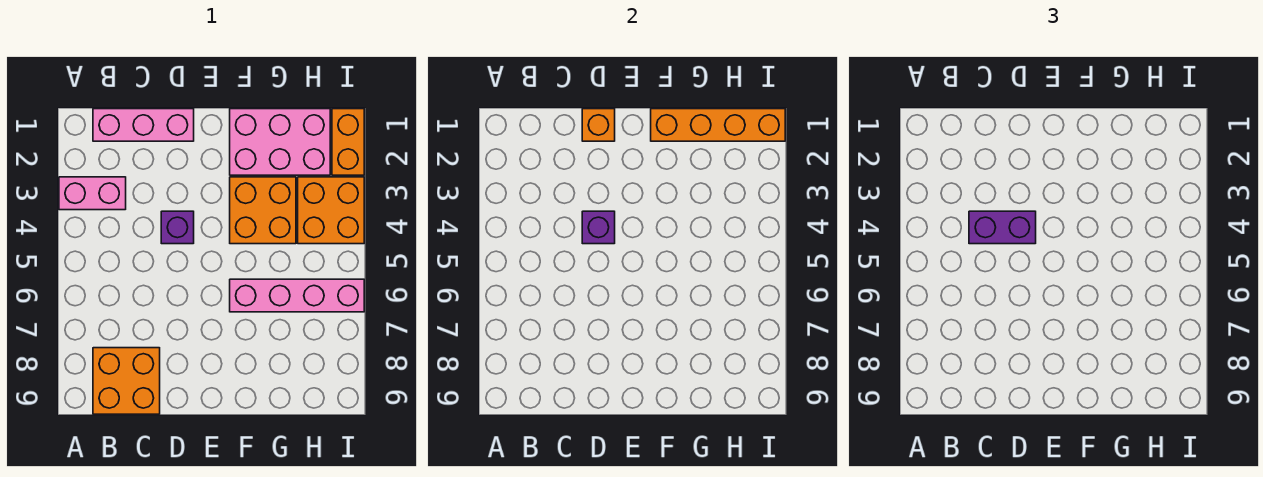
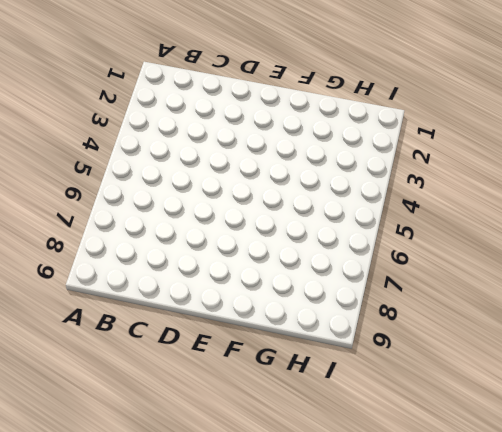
none -> pink brick A3:B3 level 1
none -> pink brick B1:D1 level 1
none -> orange brick B8:C9 level 1

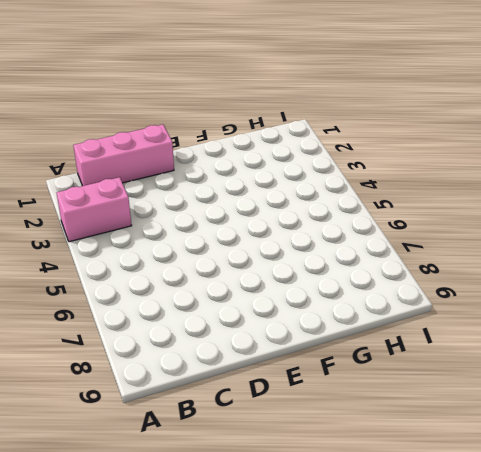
none -> orange brick B8:C9 level 1
none -> purple brick D4 level 1
none -> pink brick F1:H2 level 1

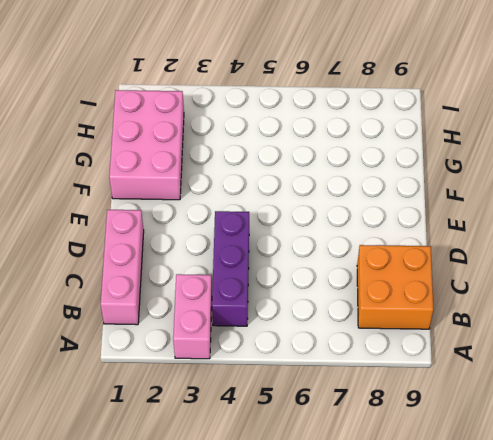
purple brick B4:D4 level 1 -> purple brick D4 level 1
none -> orange brick F3:G4 level 1
none -> pink brick F6:I6 level 1
none -> orange brick H3:I4 level 1

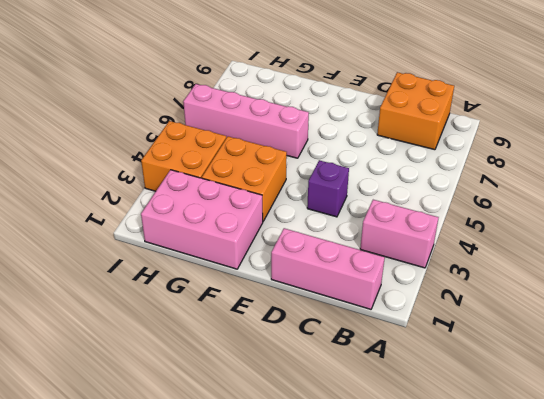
none -> orange brick I1:I2 level 1
none -> orange brick D1 level 2
none -> purple brick D4 level 2

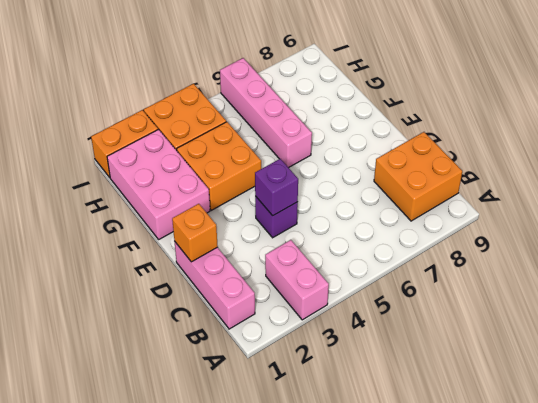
none -> orange brick F1:I1 level 2
none -> purple brick C4:D4 level 3

